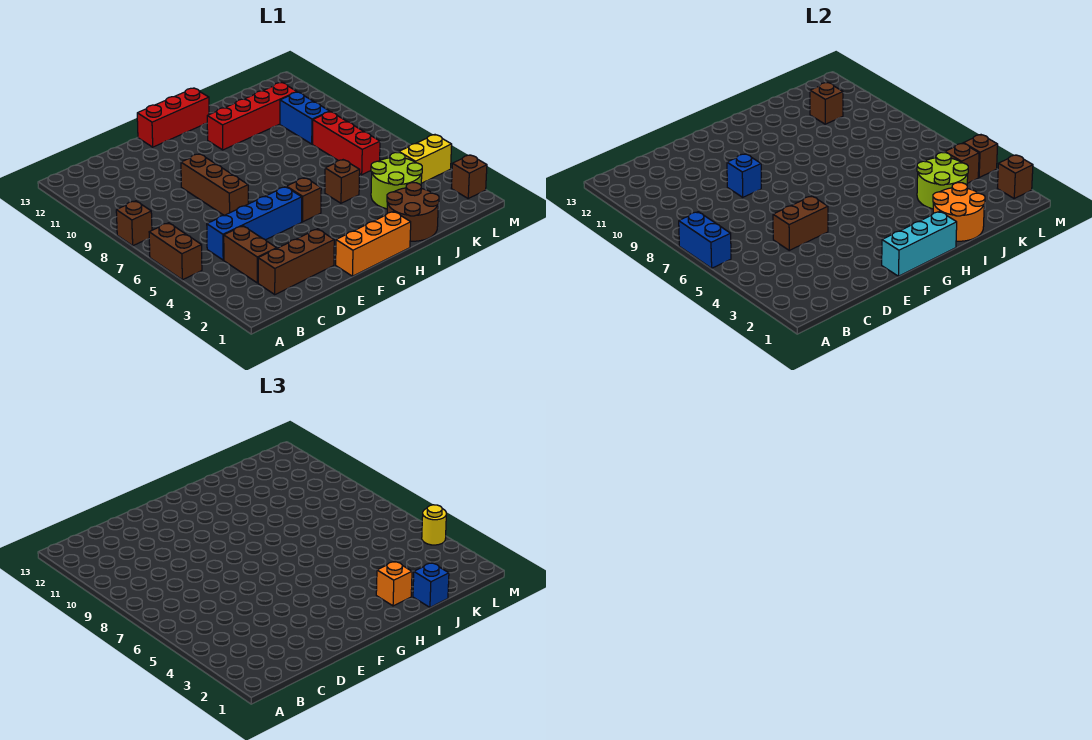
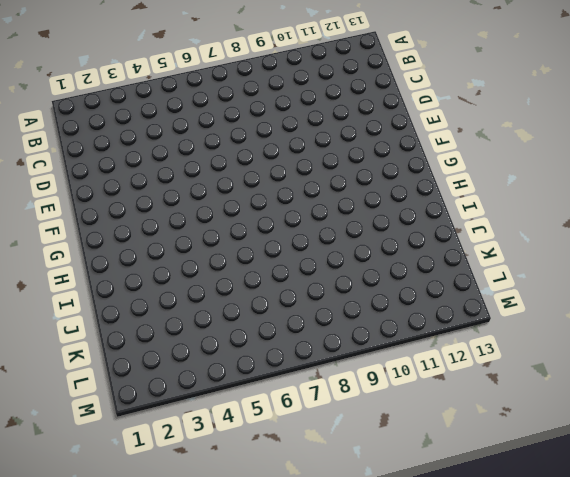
none -> brown brick A5:A6 level 1
none -> brown brick A8 level 1
none -> brown brick C2:E2 level 1
none -> brown brick C3:C4 level 1

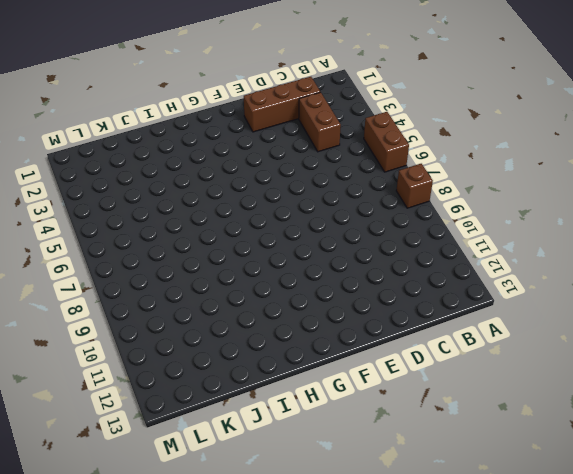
none -> blue brick C5:F5 level 1
none -> brown brick E7:E9 level 1
none -> orange brick F1:H1 level 1
none -> red brick F13:H13 level 1

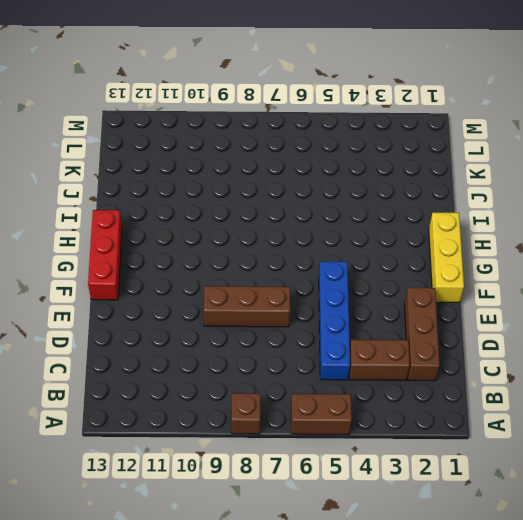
yellow brick F1:H1 level 1 -> orange brick F1:H1 level 1
none -> brown brick G5 level 1
none -> red brick H11:K11 level 1
none -> brown round brick I1:J2 level 1
none -> brown brick I5 level 1

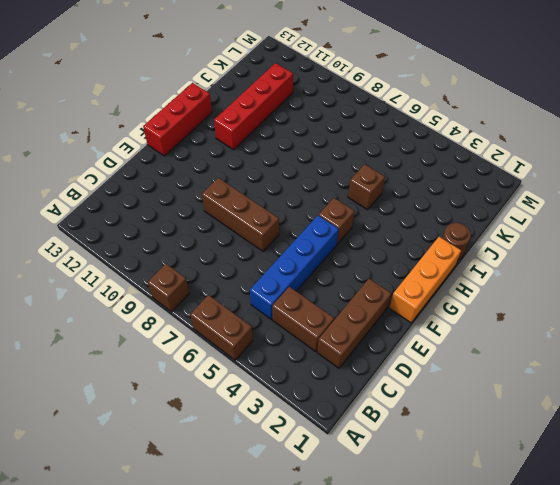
brown round brick I1 level 1 -> brown round brick I1:J2 level 1
none -> lime round brick J3:K4 level 1
none -> red brick K6:K8 level 1
none -> blue brick K9:K10 level 1
none -> yellow brick L4:M4 level 1

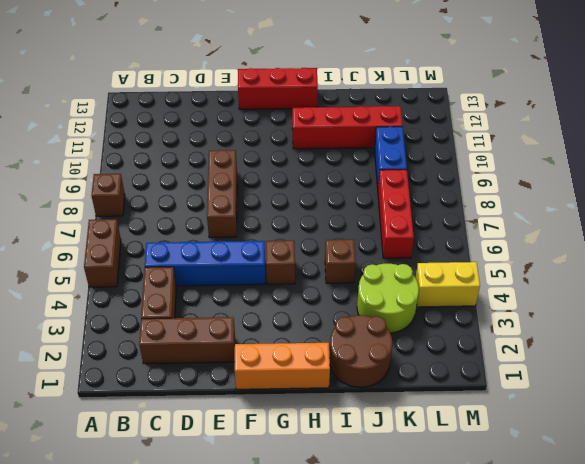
none -> brown brick M2 level 1
none -> blue brick A6:A7 level 2
none -> brown brick D5:E5 level 2
none -> blue brick E9 level 2

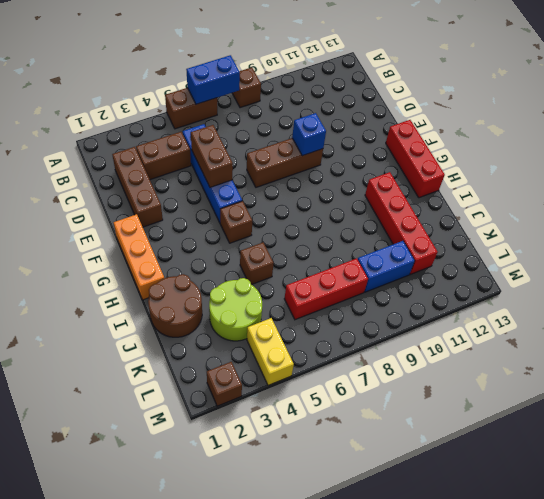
none -> cyan brick F1:H1 level 2
none -> orange round brick I1:J2 level 2
none -> lime round brick J3:K4 level 2
none -> brown brick K11 level 2

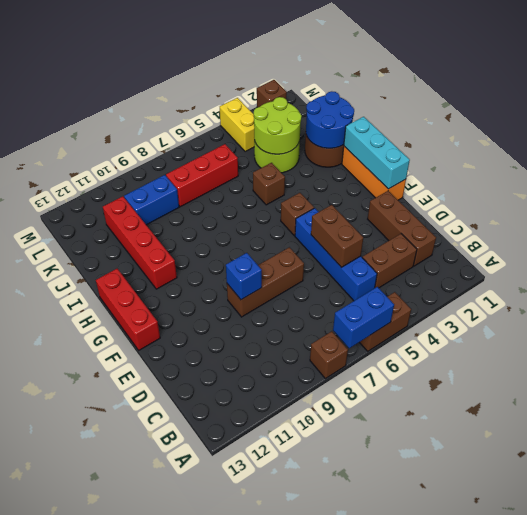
blue round brick I1:J2 level 2 -> orange round brick I1:J2 level 2
none -> brown brick K11 level 2
none -> brown brick L4 level 2
none -> brown brick M2 level 2
none -> brown brick M4 level 2

